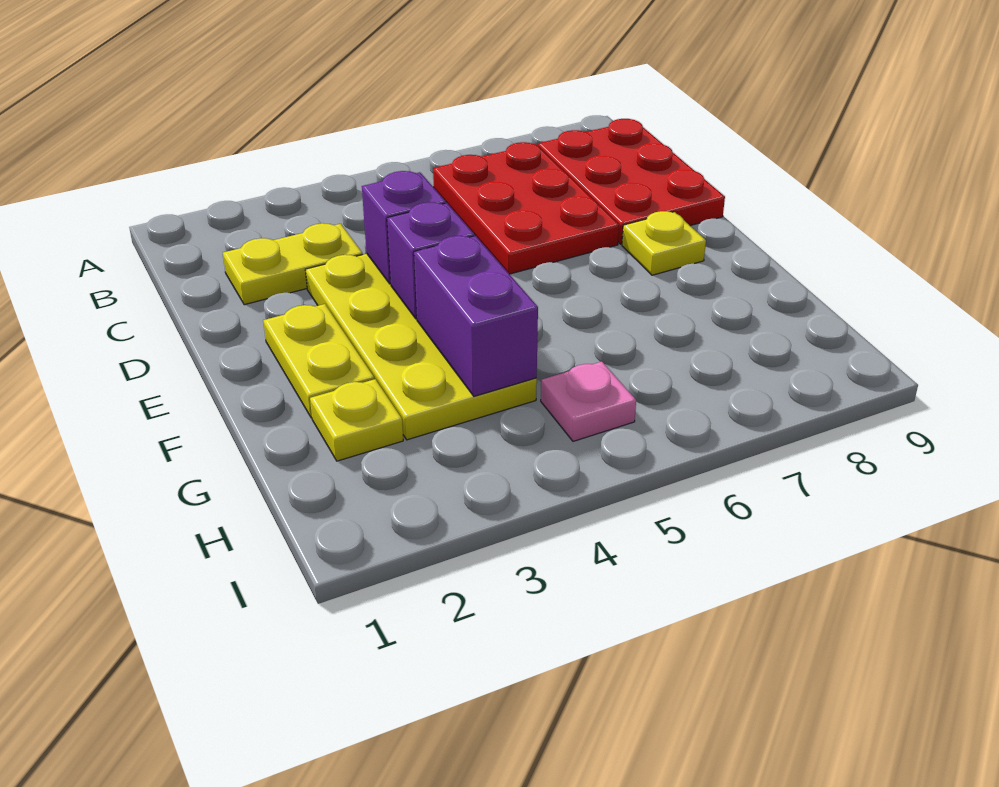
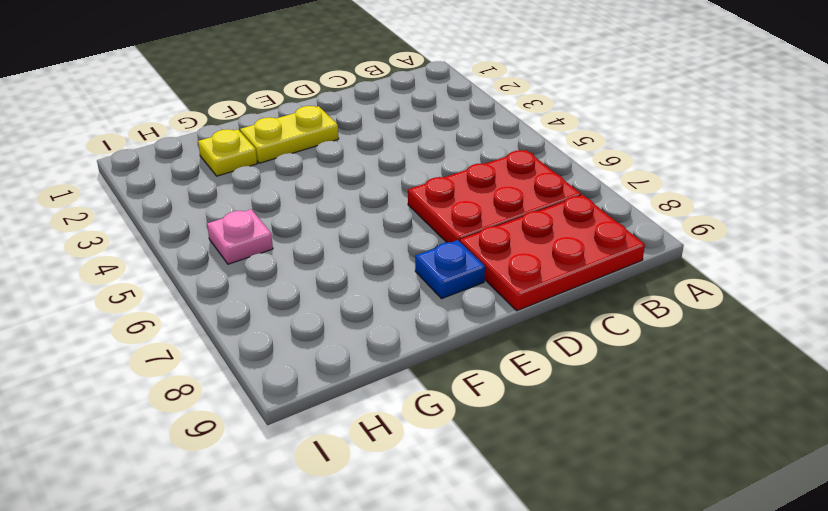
blue plate E8 level 1 -> yellow plate E8 level 1
none -> yellow plate C2:C3 level 1
none -> yellow plate D3:G4 level 1

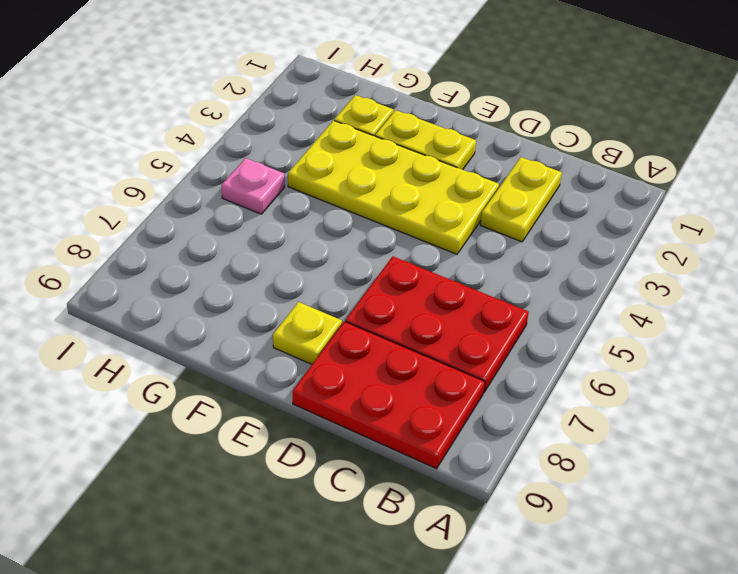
none -> purple brick D4 level 2
none -> purple brick E4 level 2

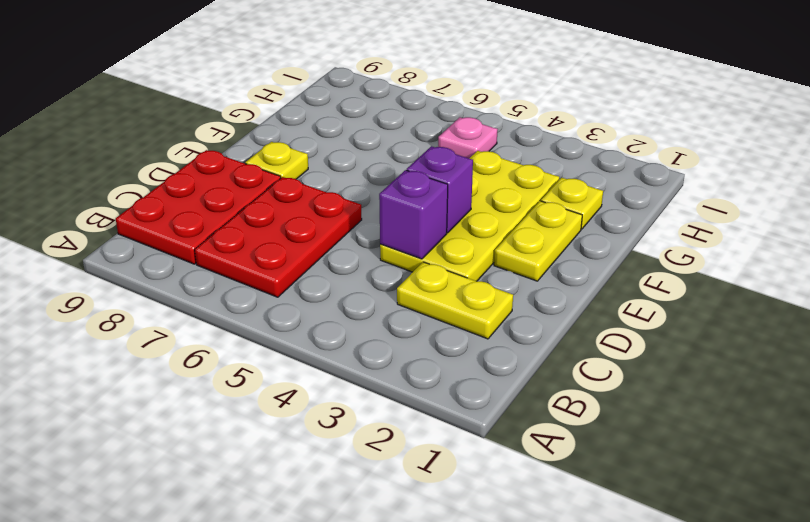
none -> purple brick F4:G4 level 2

